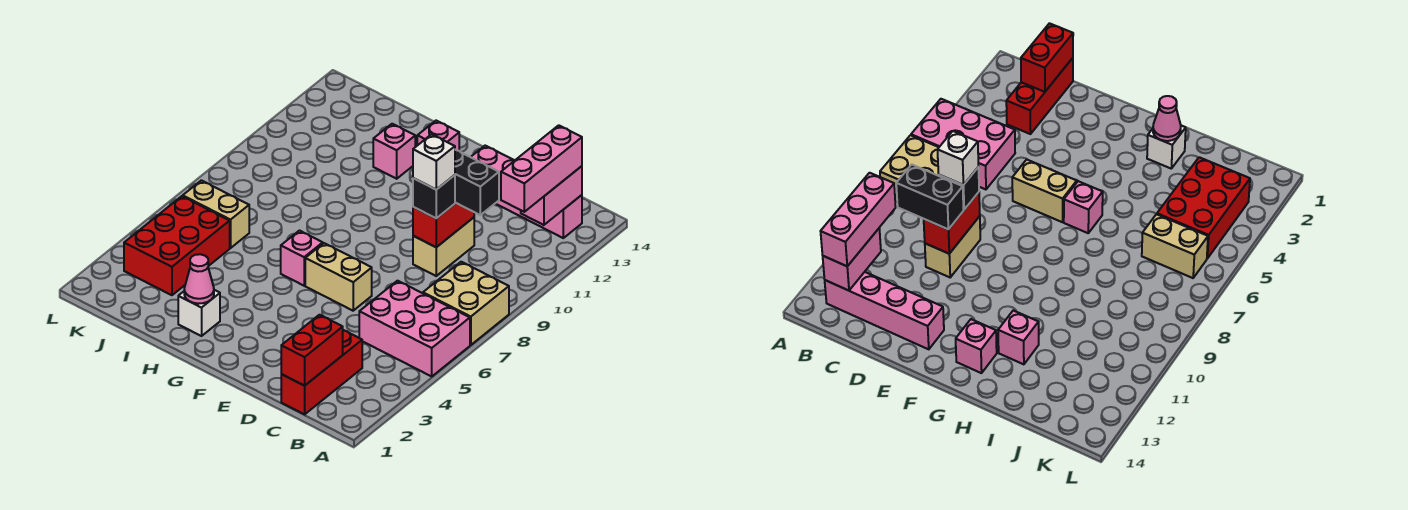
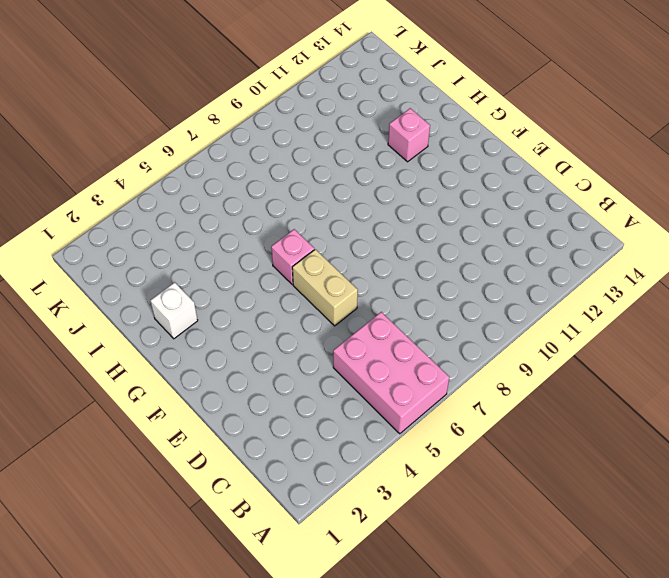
none -> tan brick A7:B8 level 1
none -> pink brick B13:E13 level 1
none -> red brick C1:C3 level 1

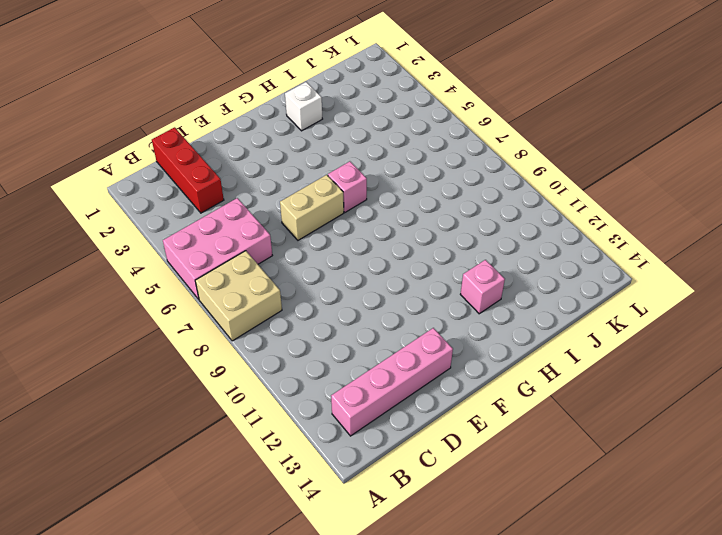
none -> tan brick D9:D10 level 1
none -> pink brick G13 level 1
none -> red brick J3:K5 level 1

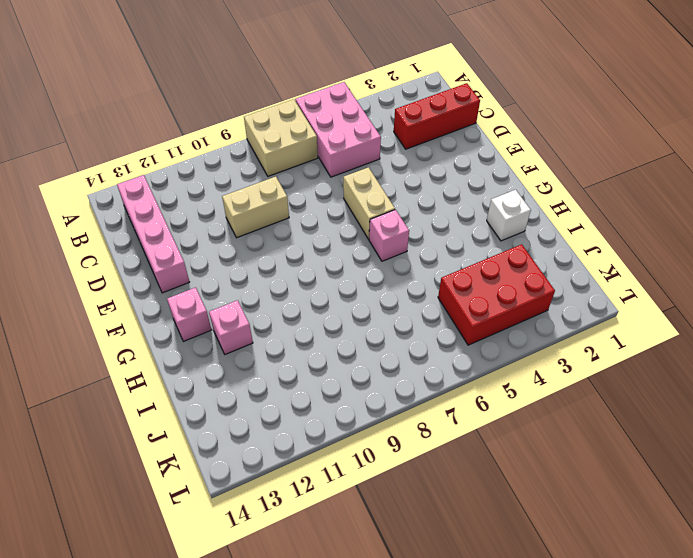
none -> tan brick J6:K6 level 1
none -> pink brick B12:B13 level 2
none -> red brick C1:C2 level 2

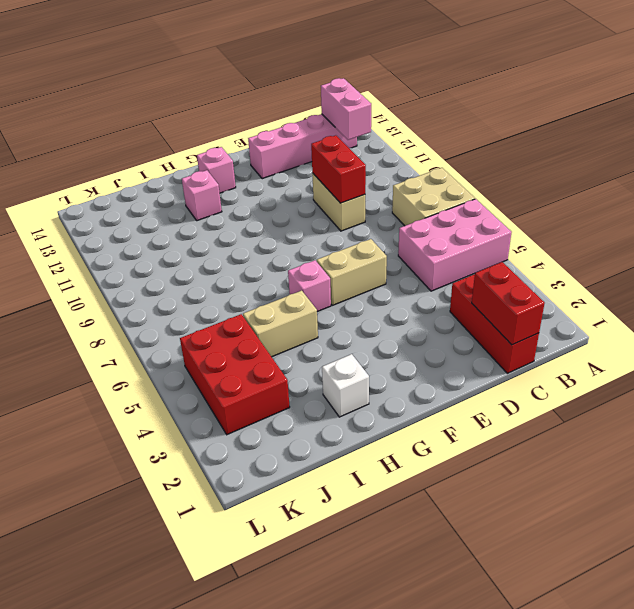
tan brick H5:I5 level 1 -> tan brick J6:K6 level 1
none -> pink cone H2 level 2
none -> pink brick B11:B13 level 3
none -> black brick C10:D10 level 3

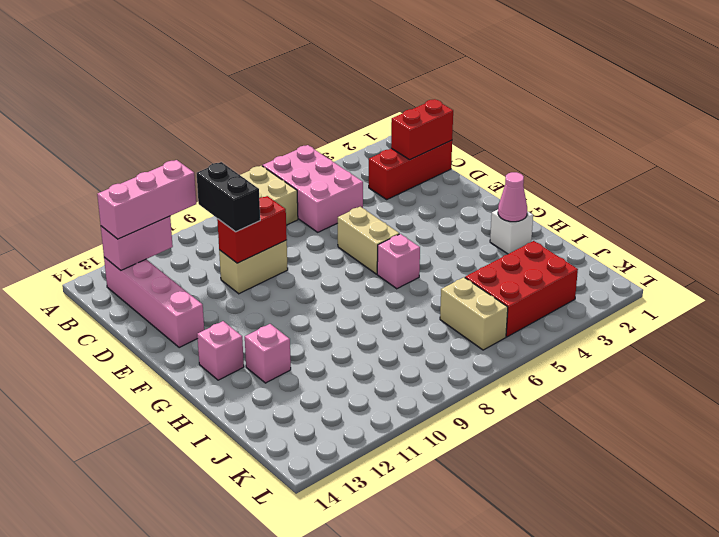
none -> black brick D9 level 3
none -> white brick D9 level 4

